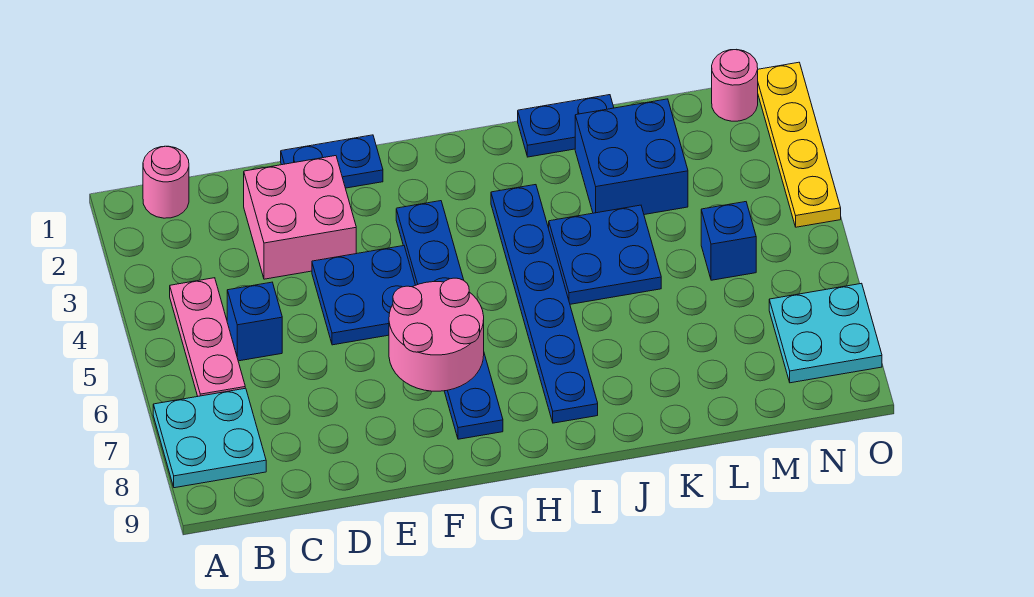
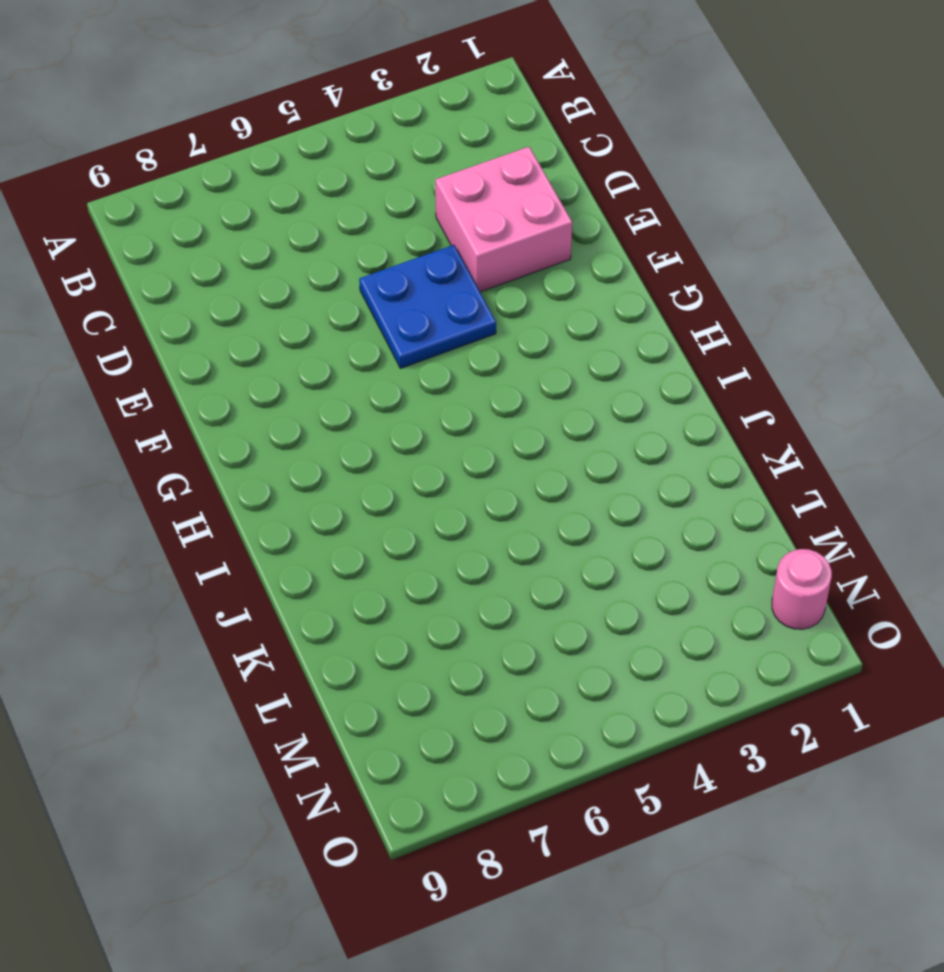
none -> cyan plate A7:B8 level 1
none -> pink round brick B1 level 1
none -> pink plate B4:B6 level 1

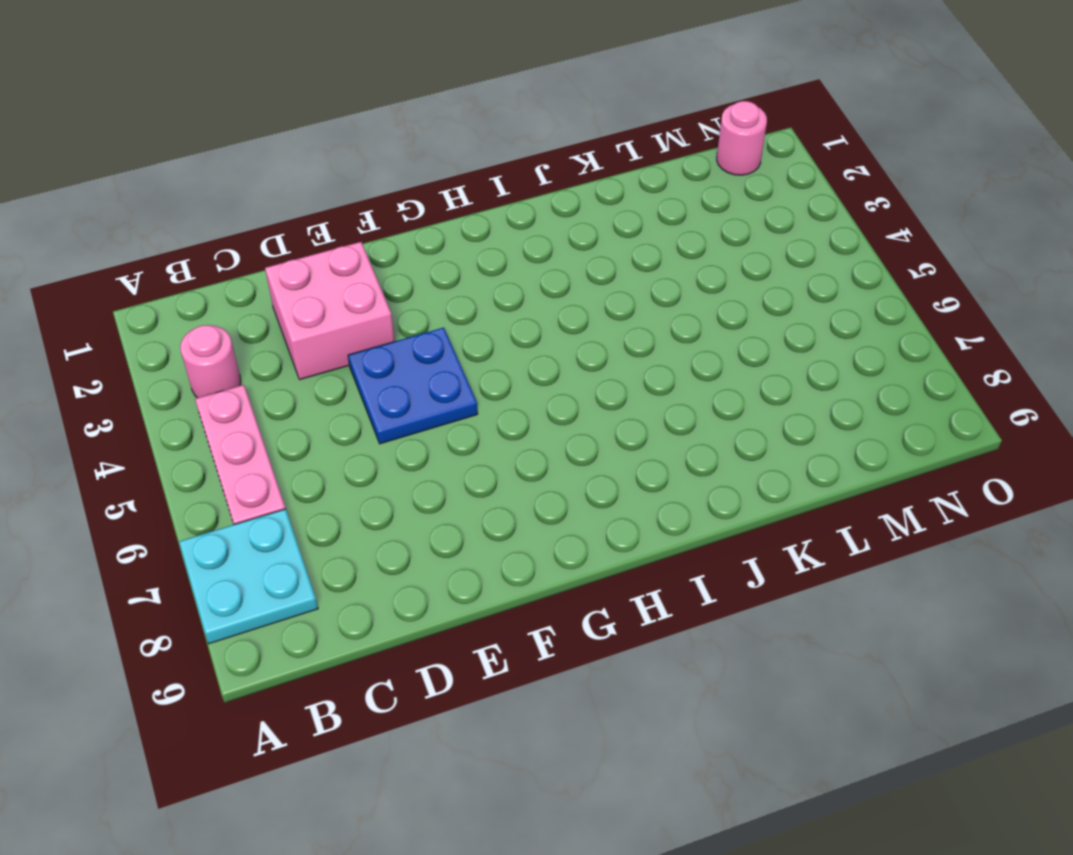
pink round brick B3 level 1 -> pink round brick B1 level 1
none -> blue brick C5 level 1
none -> blue plate E1:F1 level 1
none -> blue plate G3:G8 level 1

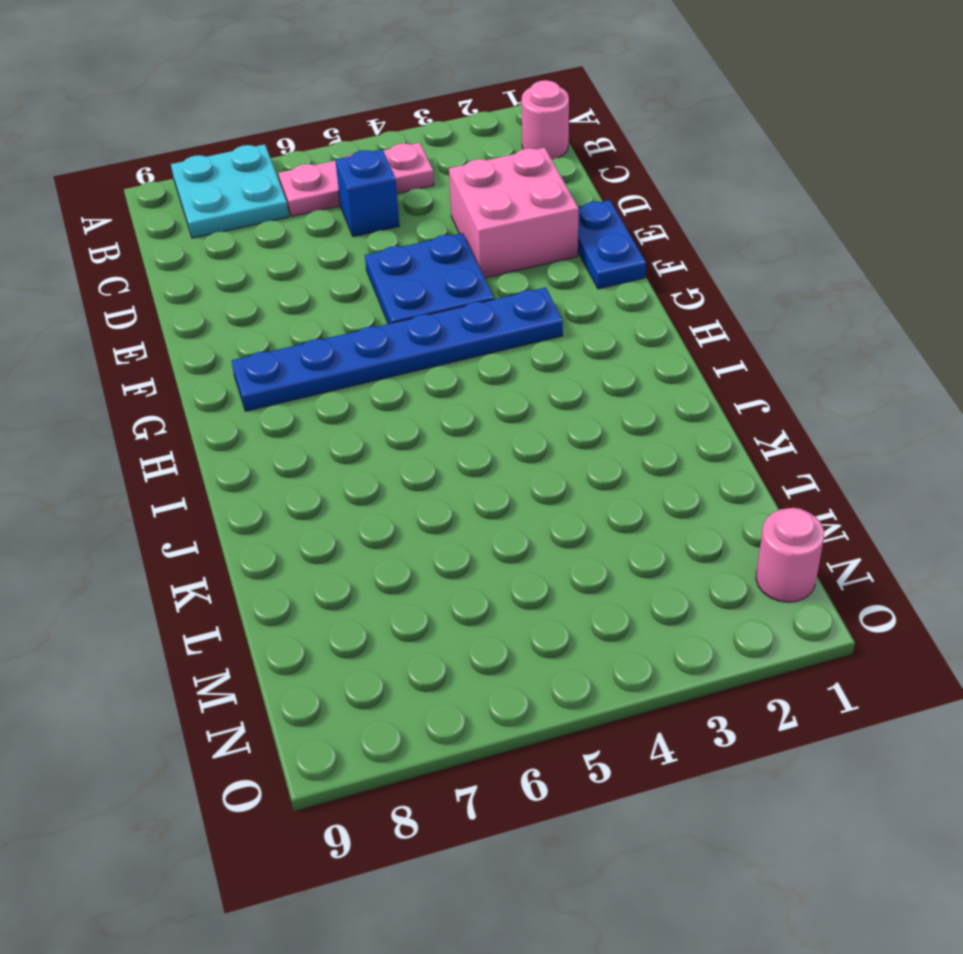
none -> blue plate I3:I8 level 1
none -> blue plate J1:K1 level 1
none -> blue plate J4:K5 level 1

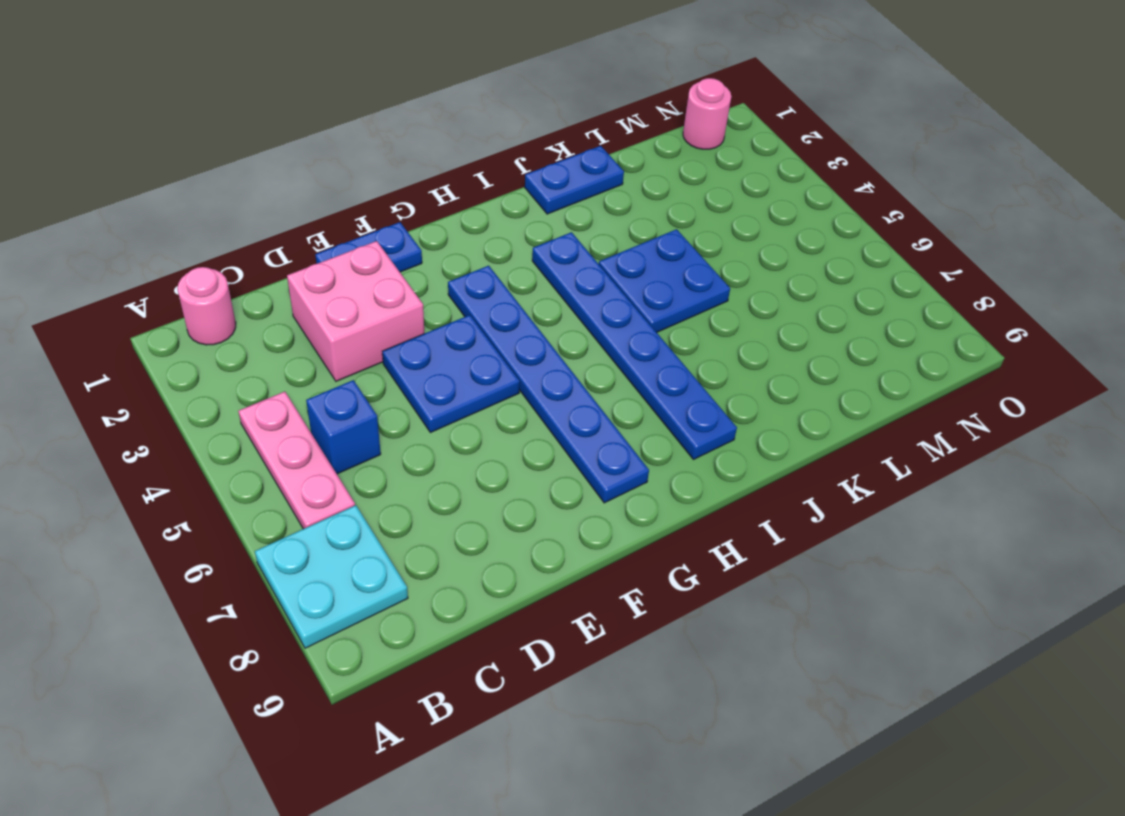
none -> blue brick K2:L3 level 1
none -> blue brick M5 level 1
none -> cyan plate N7:O8 level 1

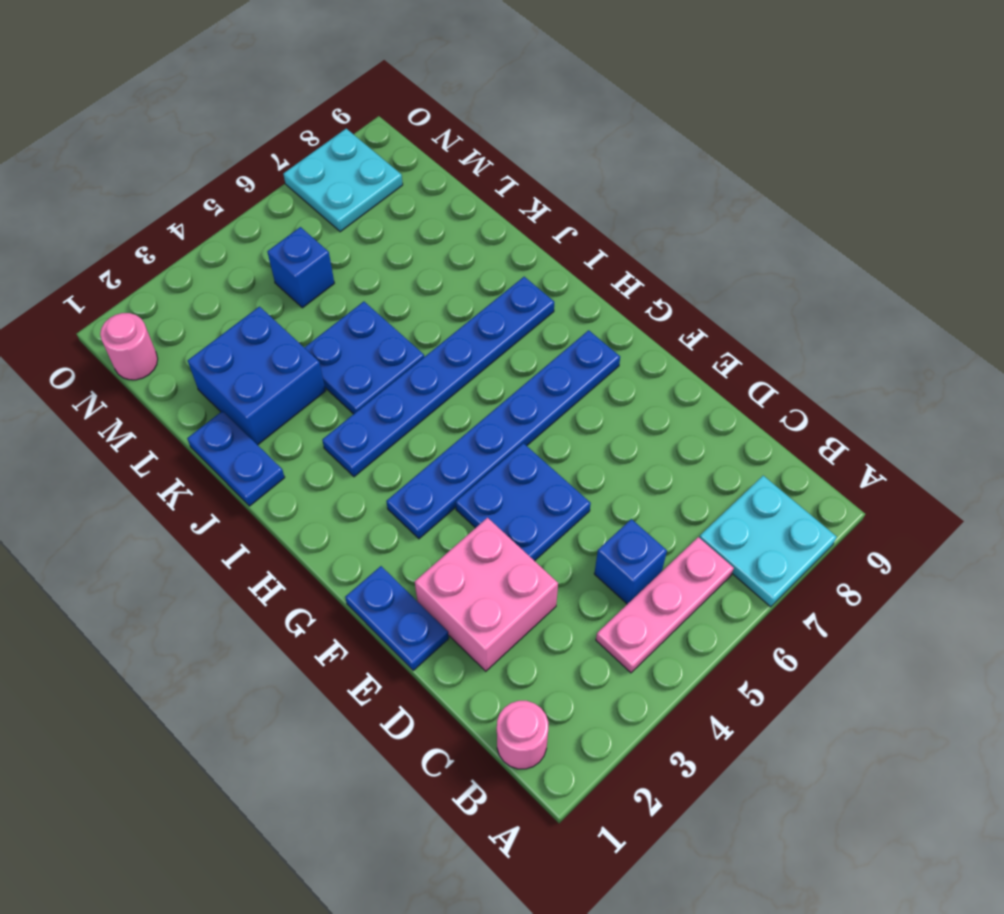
none -> yellow plate O1:O4 level 1
none -> pink round brick F6:G7 level 2

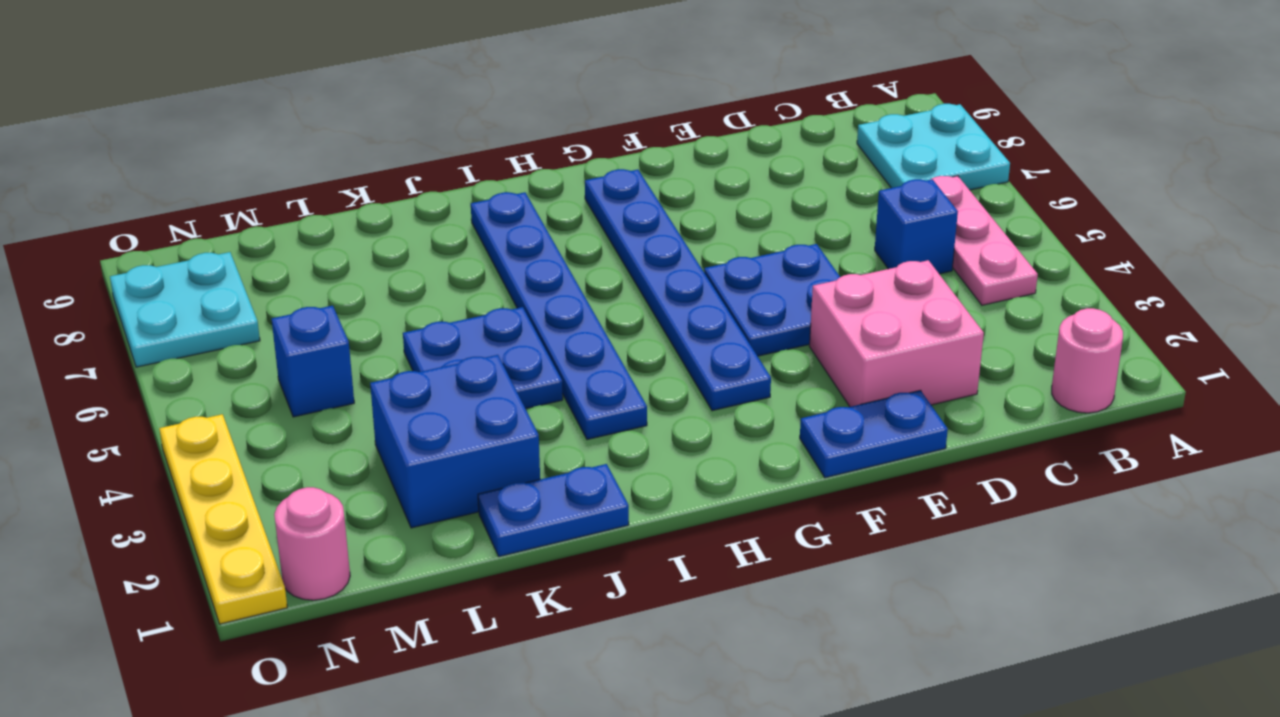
none -> pink round brick F6:G7 level 2

